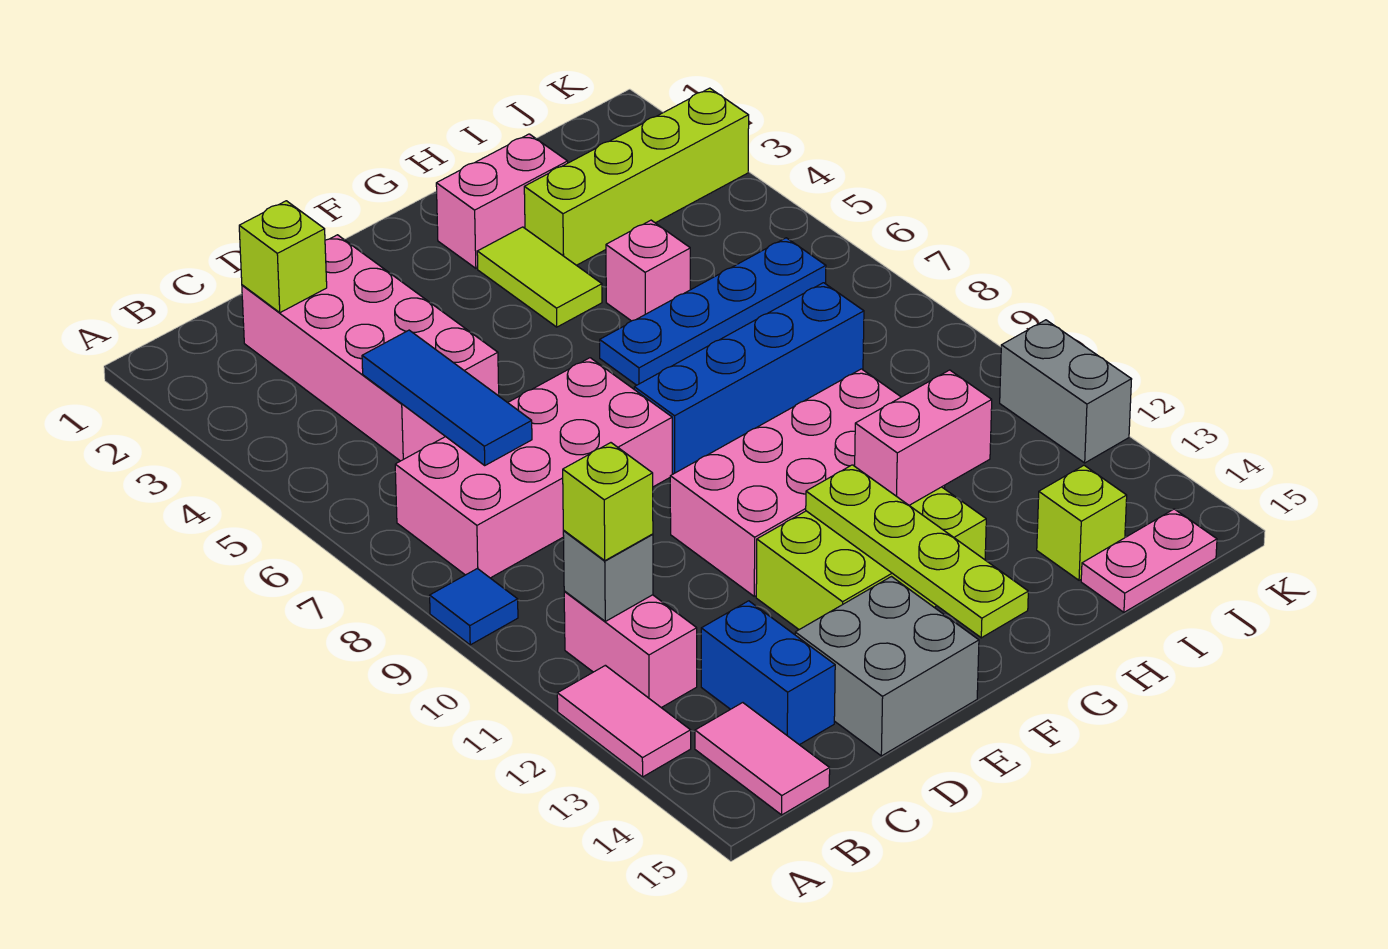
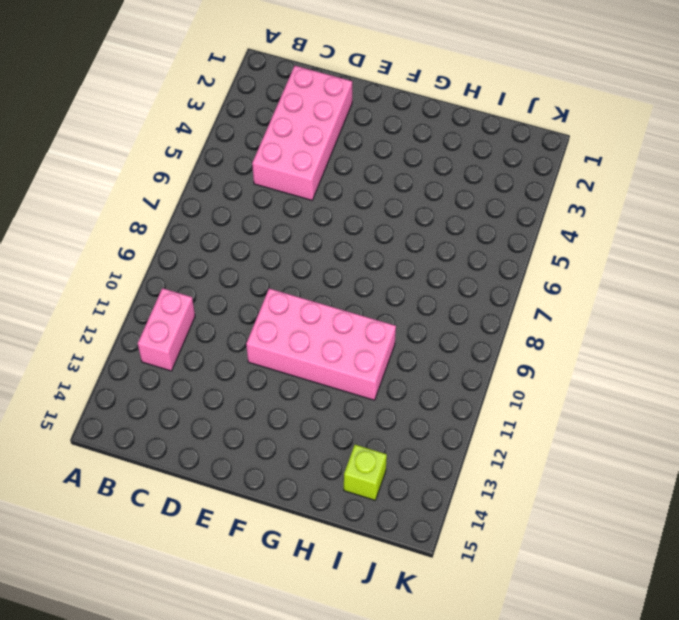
none -> blue tile A9 level 1
none -> pink tile A12:A13 level 1
none -> pink brick B7:E8 level 1

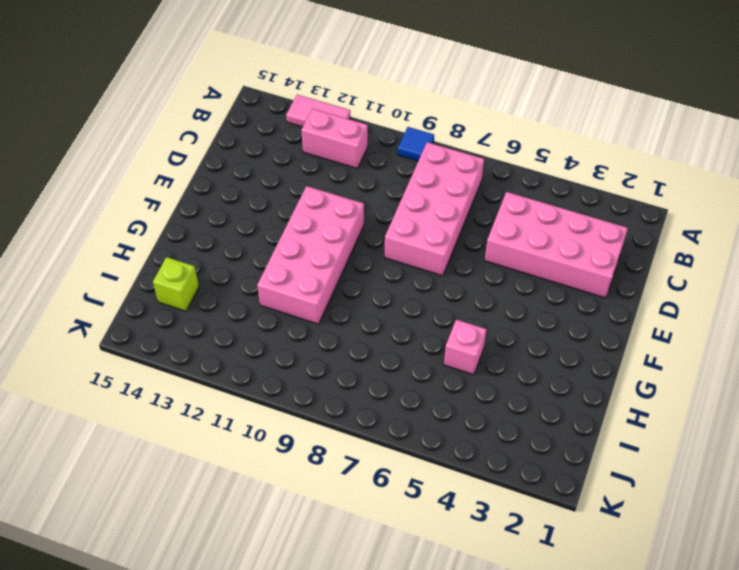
none -> pink tile B14:B15 level 1
none -> blue brick C13:C14 level 1
none -> grey brick D14:E15 level 1

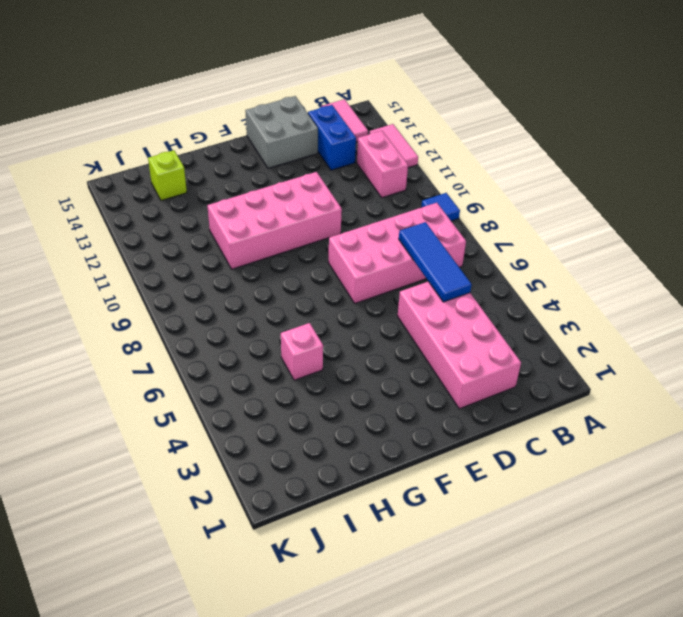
none -> lime brick E12:G13 level 1
none -> blue brick F8:I8 level 1
none -> pink brick G2:H2 level 1

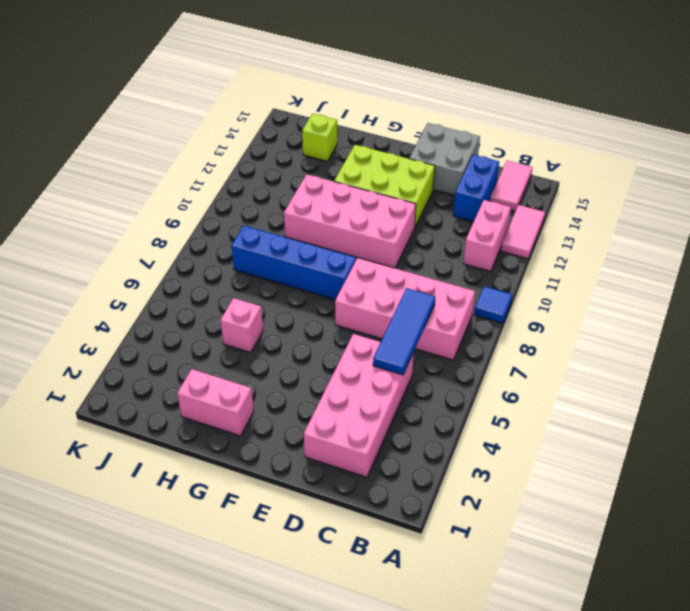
none -> lime tile G3:G4 level 1
none -> blue plate G6:J6 level 1
none -> lime brick H3:K3 level 1

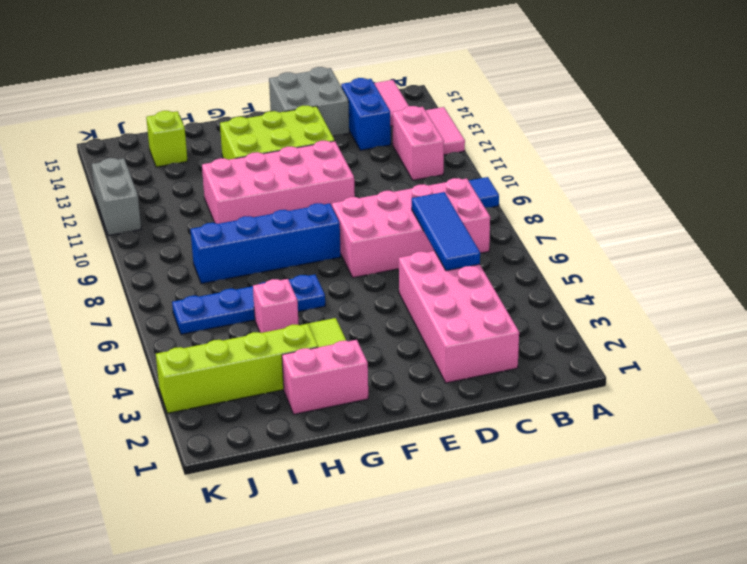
none -> pink plate I15:J15 level 1
none -> grey brick B11 level 2
none -> lime brick C2 level 2

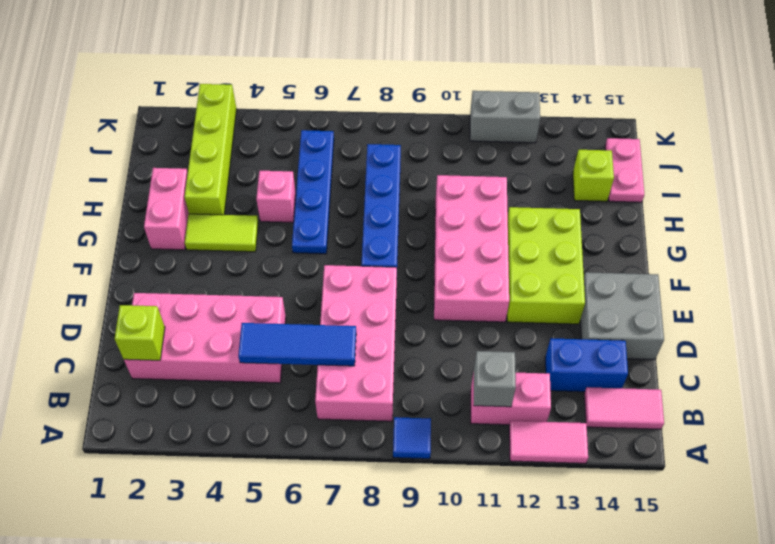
none -> lime plate F12:F15 level 2
none -> pink brick G12:H12 level 2
none -> lime brick B11 level 3

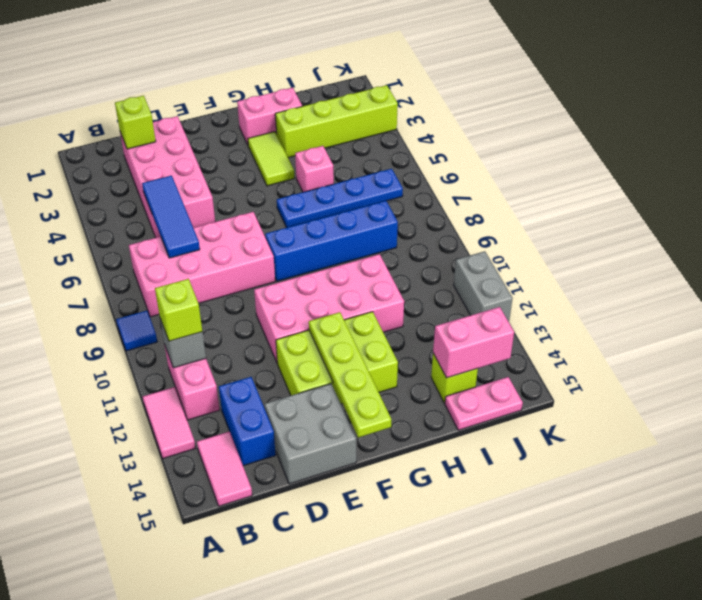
pink brick I14:J14 level 2 -> pink brick G12:H12 level 2

